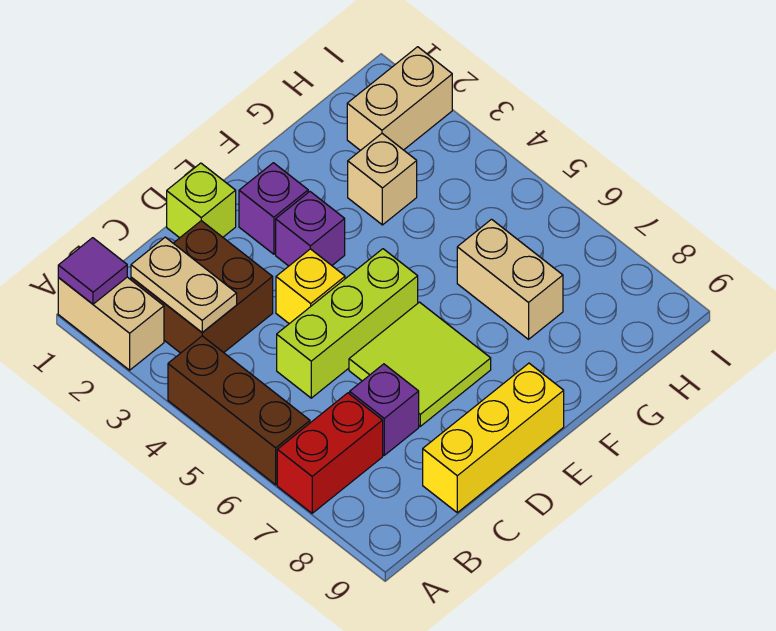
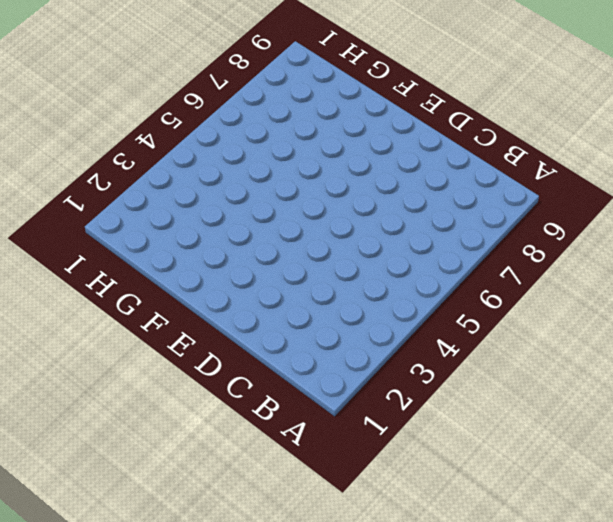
none -> tan brick A1:A2 level 1
none -> brown brick A4:A6 level 1
none -> red brick A7:B7 level 1

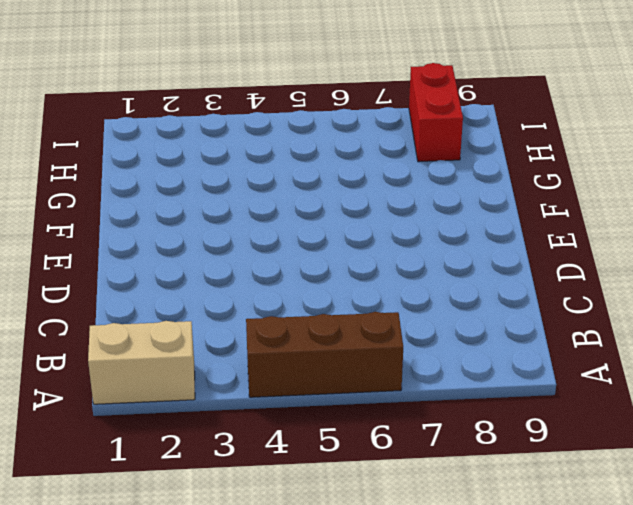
red brick H8:I8 level 1 -> red brick A7:B7 level 1
none -> brown brick B2:C3 level 1
none -> lime brick C5:E5 level 1
none -> purple brick C7 level 1

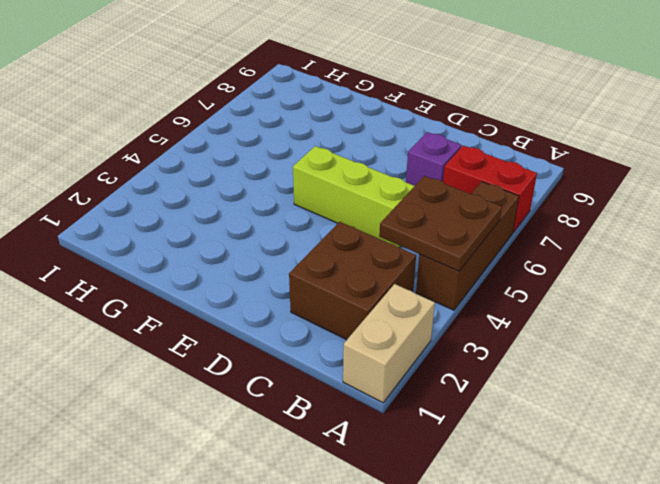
brown plate A4:B5 level 2 -> none
none -> yellow brick C9:E9 level 1
none -> lime brick D1 level 1
none -> yellow brick D4 level 1

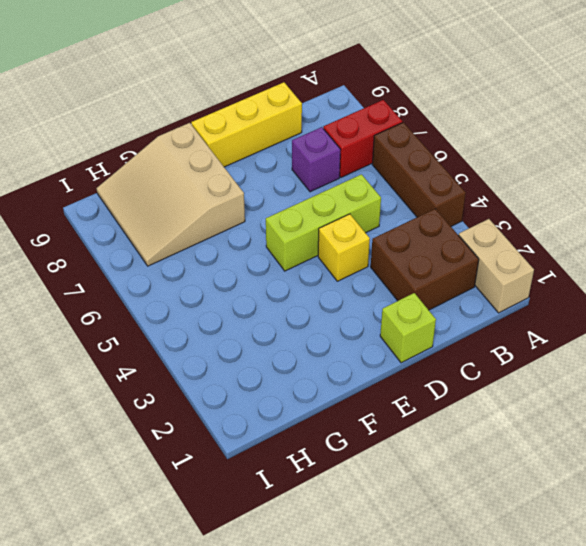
tan slope F7:H9 level 1 top F -> tan brick G6:G7 level 1
none -> lime tile D6:E7 level 1
none -> purple brick E2 level 1
none -> purple brick E3 level 1

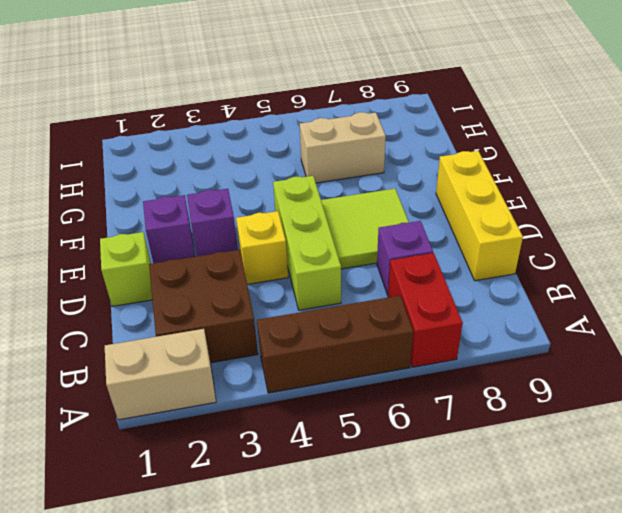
none -> tan brick G3 level 1
none -> tan brick H2:I2 level 1
none -> purple tile A1 level 2

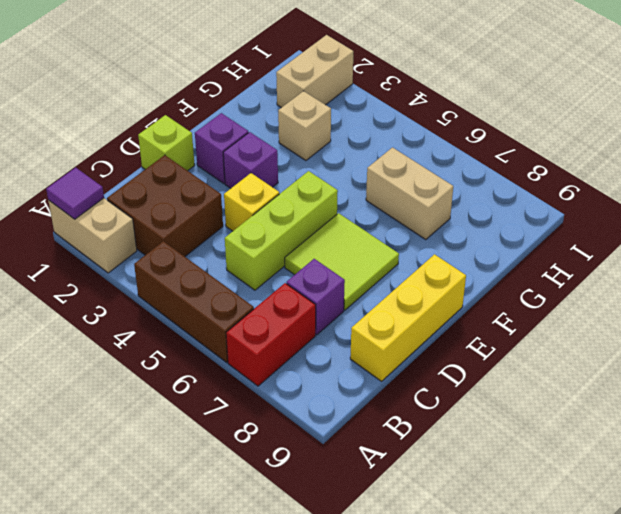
none -> tan plate B2:B3 level 2

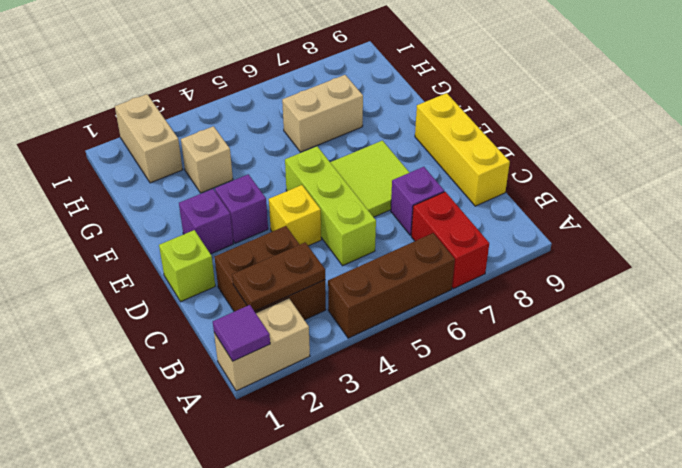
brown plate B2:B3 level 2 -> tan plate B2:B3 level 2

